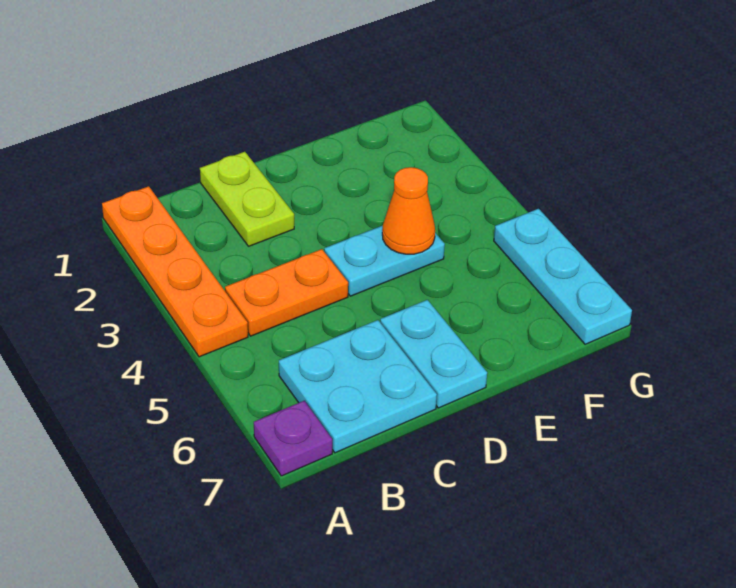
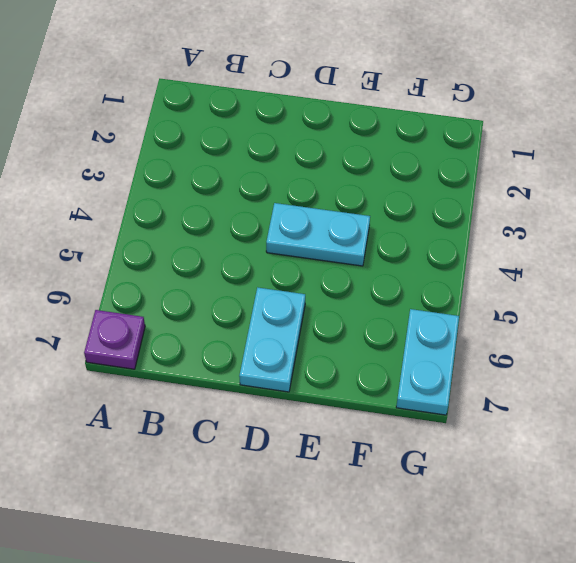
cyan plate G6:G7 level 1 -> cyan plate G5:G7 level 1
none -> orange plate A1:A4 level 1
none -> orange plate B4:C4 level 1

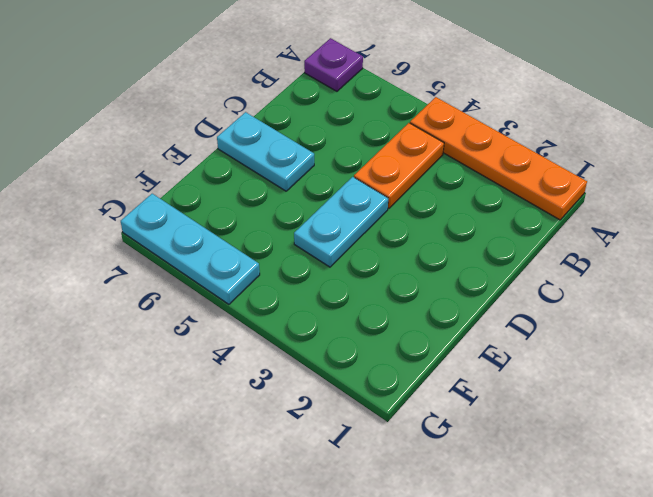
none -> cyan plate B6:C7 level 1
none -> lime plate C1:C2 level 1

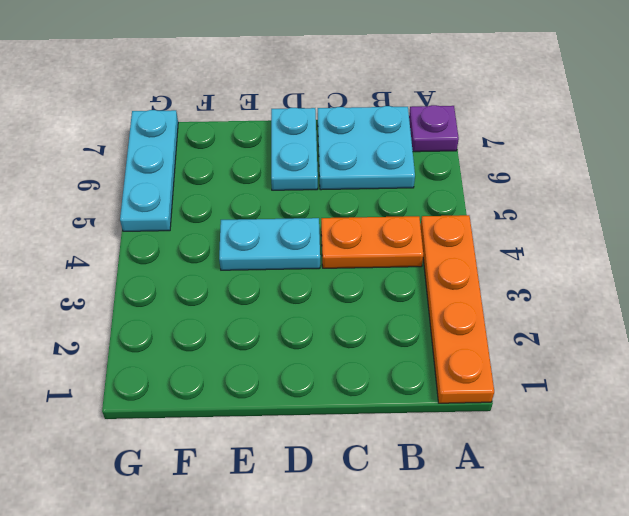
none -> lime plate C1:C2 level 1
none -> orange cone E4 level 2

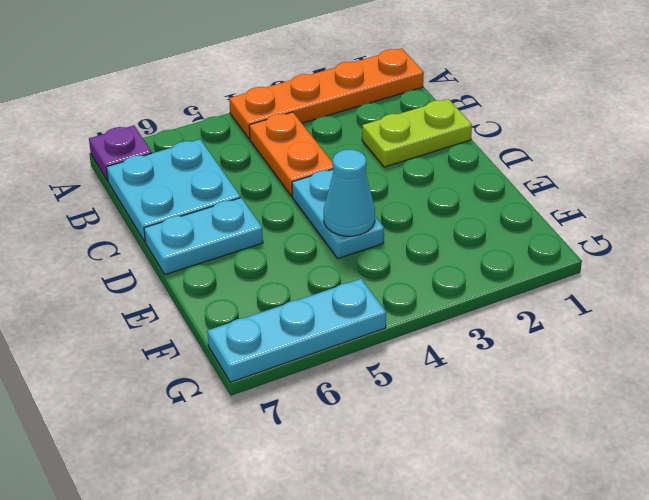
cyan cone E4 level 2 -> orange cone E4 level 2

